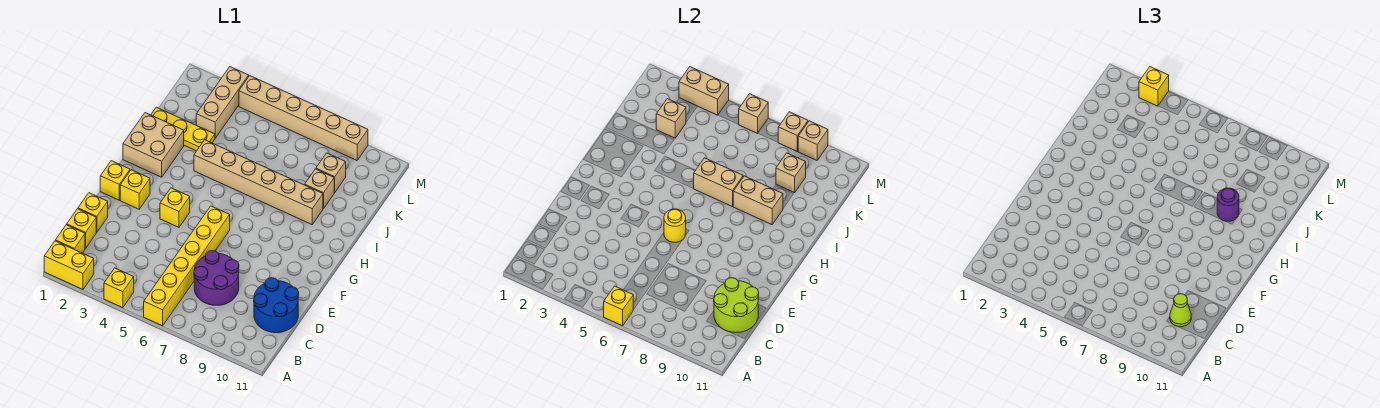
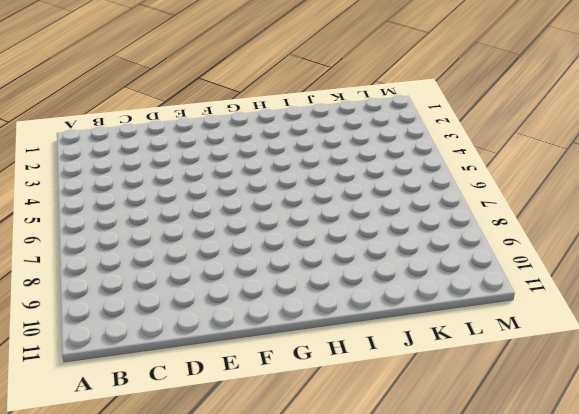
none -> yellow brick A1:A2 level 1
none -> yellow brick A4 level 1
none -> yellow brick A6:F6 level 1
none -> yellow brick B1 level 1

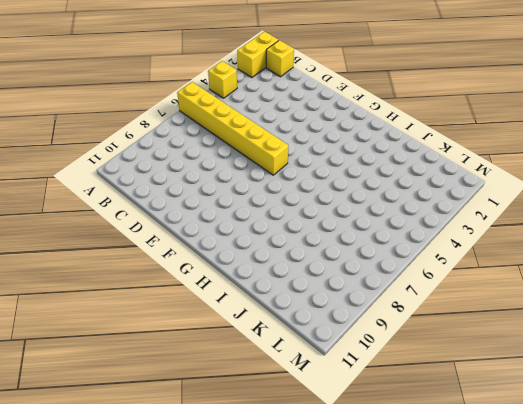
none -> yellow brick C1 level 1
none -> purple round brick C7:D8 level 1
none -> blue round brick C10:D11 level 1
none -> yellow brick D1 level 1

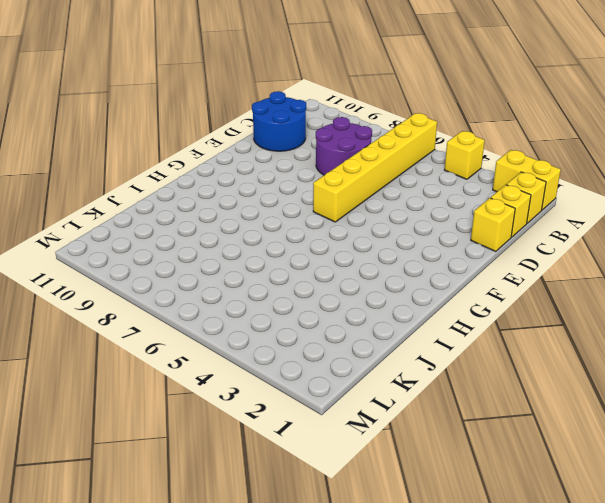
none -> yellow brick F1 level 1
none -> yellow brick F2 level 1
none -> yellow brick F4 level 1
none -> tan brick H1:I2 level 1

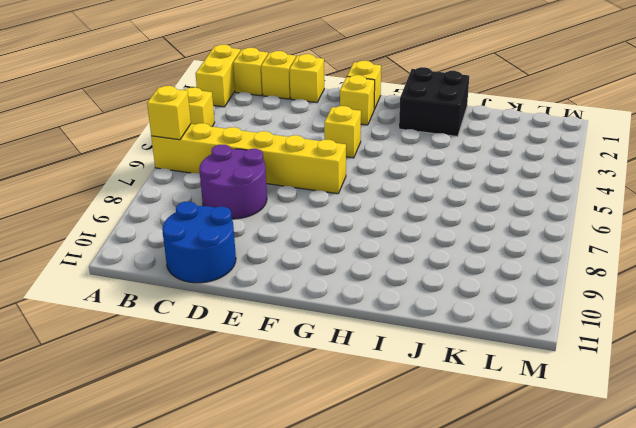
black brick H1:I2 level 1 -> tan brick H1:I2 level 1
none -> tan brick I4:I9 level 1
none -> yellow plate J1:J3 level 1
none -> tan brick J9 level 1
none -> tan brick K3:M3 level 1

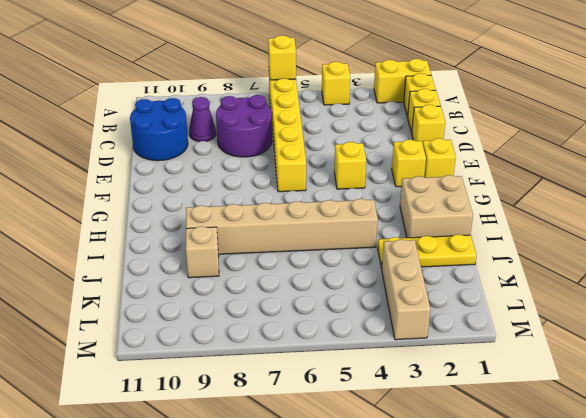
purple cone C9 level 1 -> none
none -> tan brick K9 level 1
none -> tan brick M4:M9 level 1
none -> lime round brick C10:D11 level 2
none -> yellow round brick F6 level 2

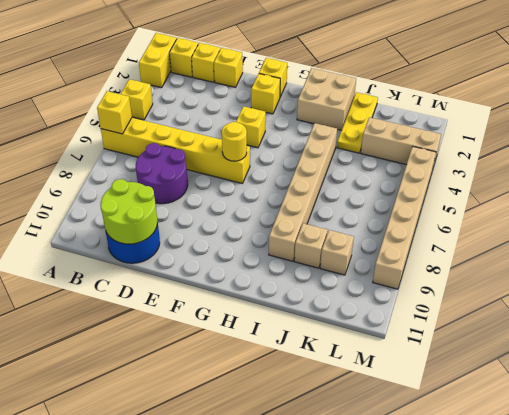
none -> tan brick I6:I7 level 2
none -> tan brick I8:I9 level 2
none -> tan brick K3 level 2
none -> tan brick K9 level 2

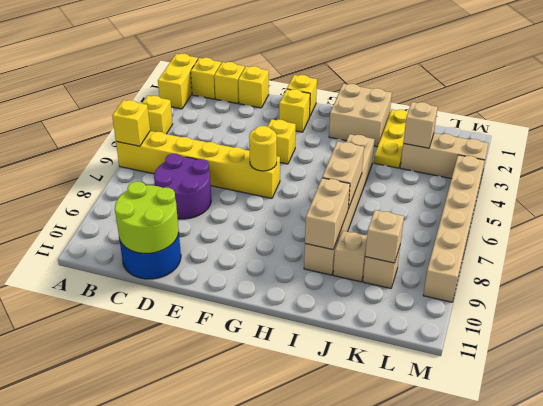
none -> tan brick M3:M4 level 2
none -> tan brick M6 level 2
none -> tan brick M8 level 2
none -> tan brick M9 level 2

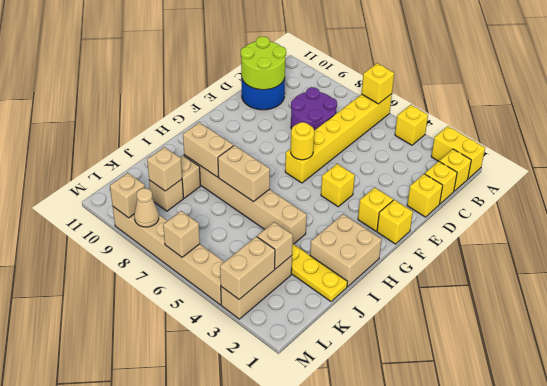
tan brick L3:M3 level 2 -> tan brick M3:M4 level 2
tan cone M8 level 2 -> tan brick M8 level 2
none -> lime cone C10 level 3
none -> purple round brick I9 level 3
none -> yellow brick M3 level 3

